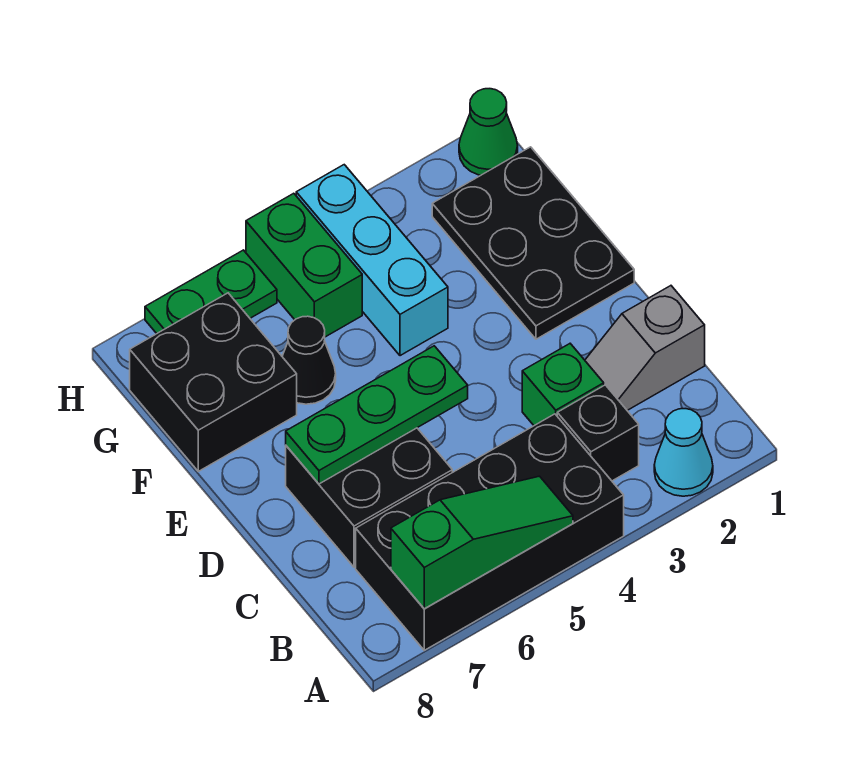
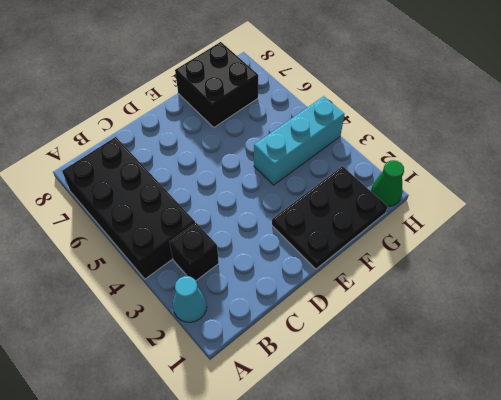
none -> grey slope C1:C2 level 1 top 1
none -> green brick C3 level 1
none -> black brick C6:D7 level 1

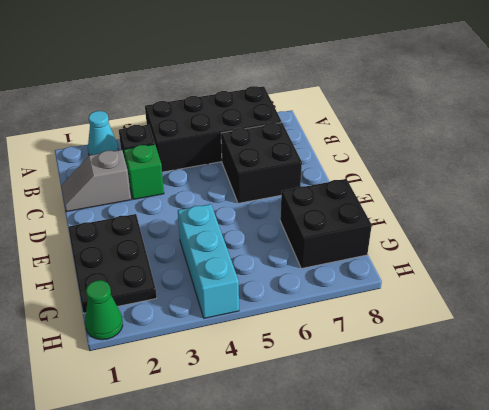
grey slope C1:C2 level 1 top 2 -> grey slope C1:C2 level 1 top 1
none -> black cone F6 level 1
none -> green brick G5:H5 level 1
none -> green plate H6:H7 level 1

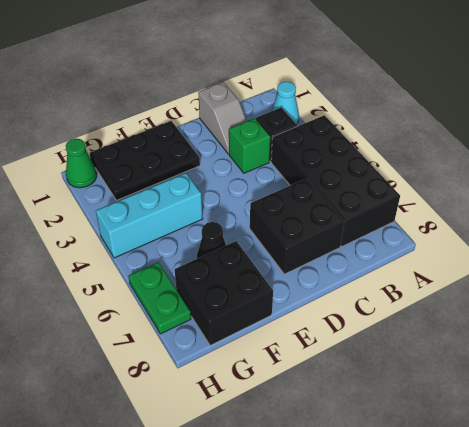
none -> green brick G5:H5 level 1
none -> green slope A5:A7 level 2 top 7
none -> green plate D5:D7 level 2

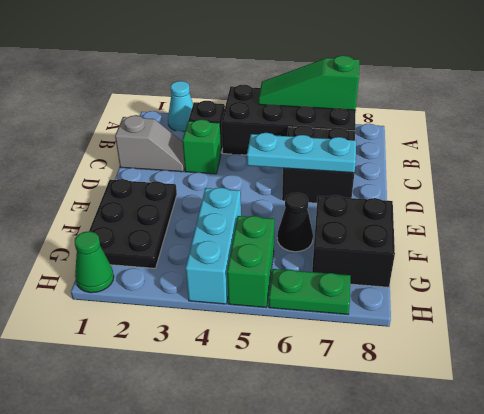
cyan plate D5:D7 level 2 -> green plate D5:D7 level 2

